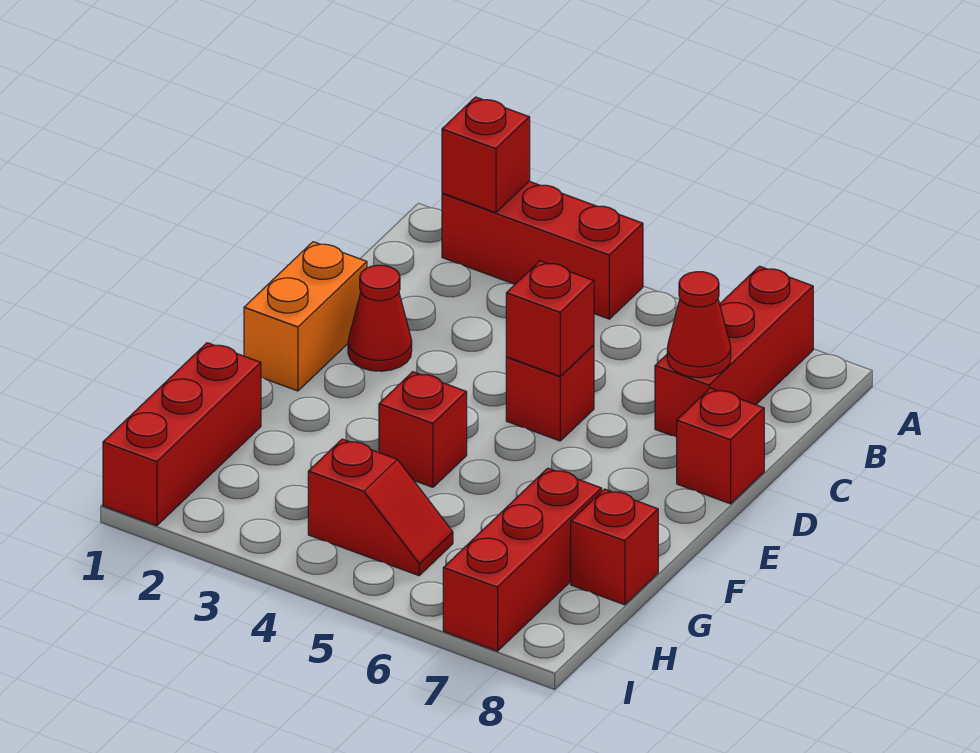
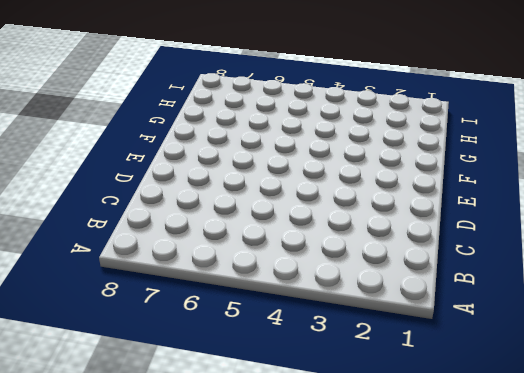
none -> red brick A2:A4 level 1
none -> red brick A7:C7 level 1
none -> orange brick D1:E1 level 1

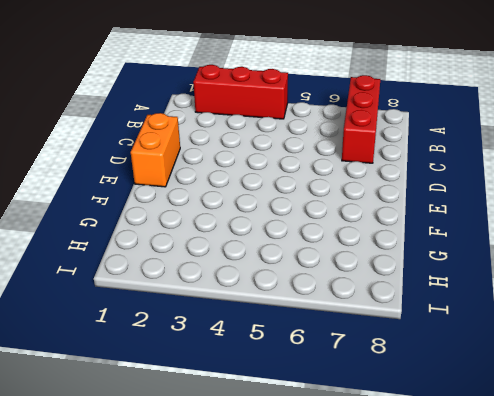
none -> red cone D2 level 1
none -> red brick D5 level 1
none -> red brick D8 level 1

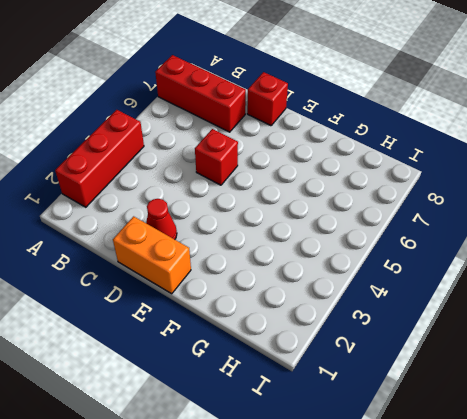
none -> red brick F4 level 1
none -> red brick G1:I1 level 1
none -> red brick G7:I7 level 1

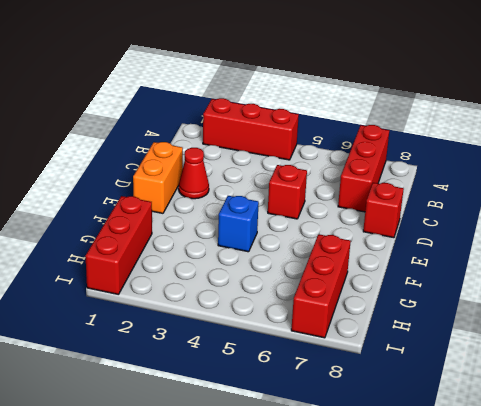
blue brick F4 level 1 -> red brick F4 level 1
none -> red brick G8 level 1
none -> red slope H4:H5 level 1 top 4
none -> red brick A2 level 2

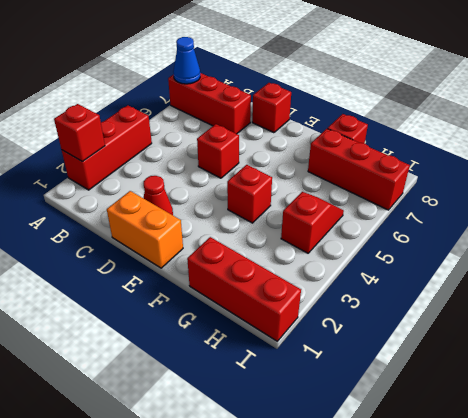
blue cone A7 level 2 -> none
none -> red cone C7 level 2
none -> red brick D5 level 2

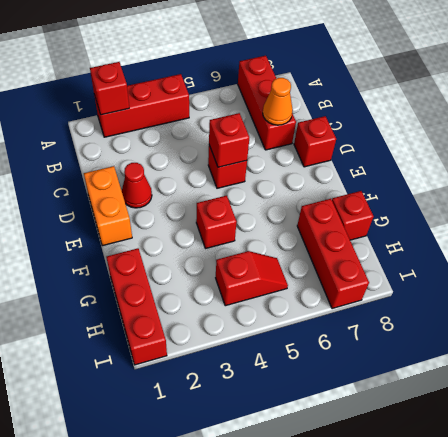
orange cone C7 level 2 -> red cone C7 level 2

